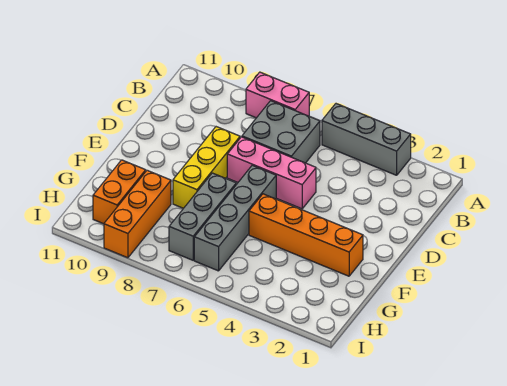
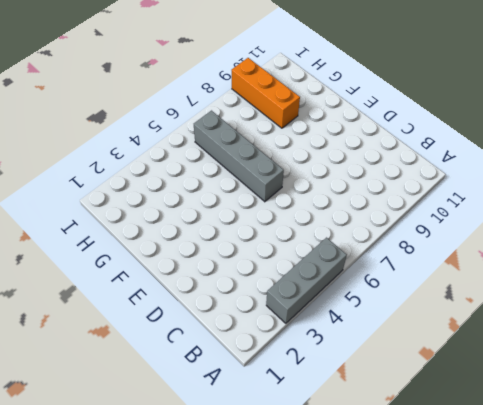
none -> pink brick A7:A8 level 1
none -> grey brick B6:C7 level 1

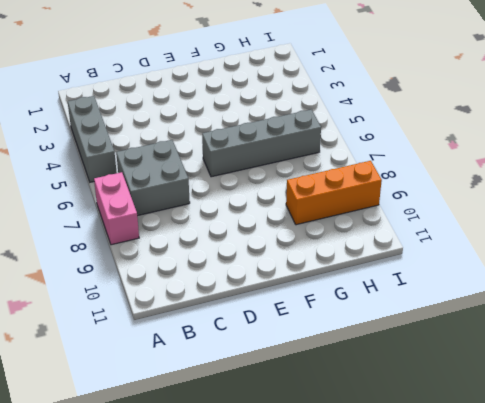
none -> pink brick D5:D7 level 1
none -> yellow brick D8:F8 level 1

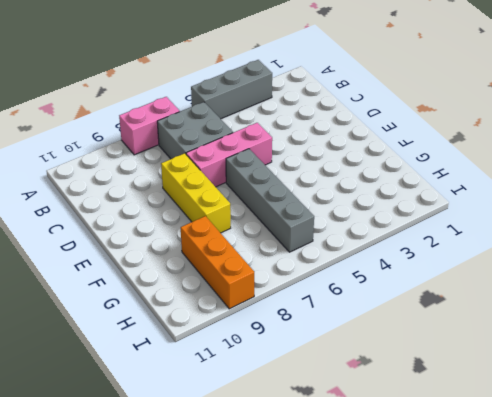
none -> orange brick F2:F5 level 1
none -> grey brick F7:H7 level 1

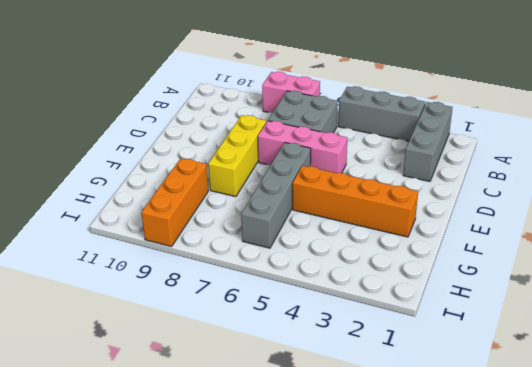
grey brick A2:C2 level 1 -> grey brick F7:H7 level 1
none -> orange brick G10:H10 level 1

